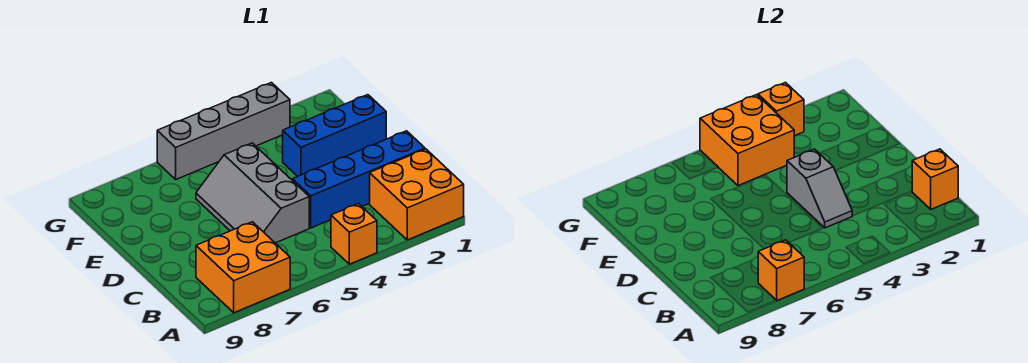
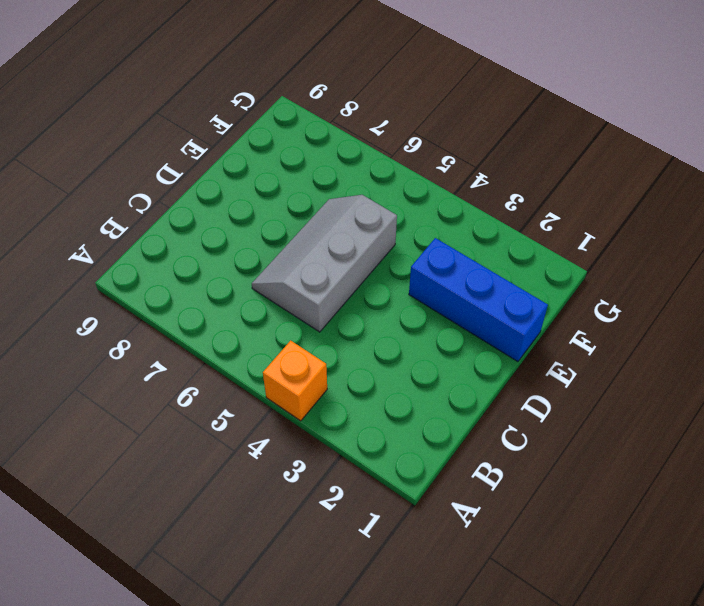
none -> orange brick A1:B2 level 1
none -> orange brick A7:B8 level 1
none -> blue brick C1:C4 level 1

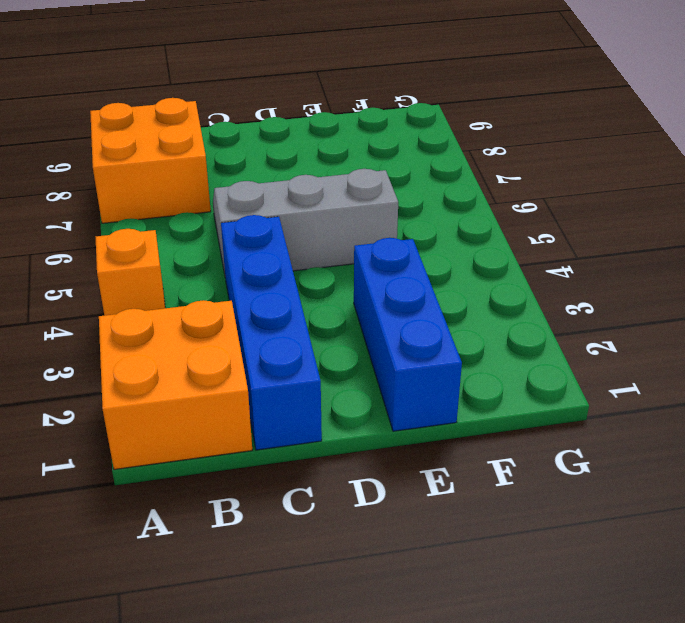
none -> grey brick G3:G6 level 1
none -> orange brick A7 level 2
none -> orange brick B1 level 2

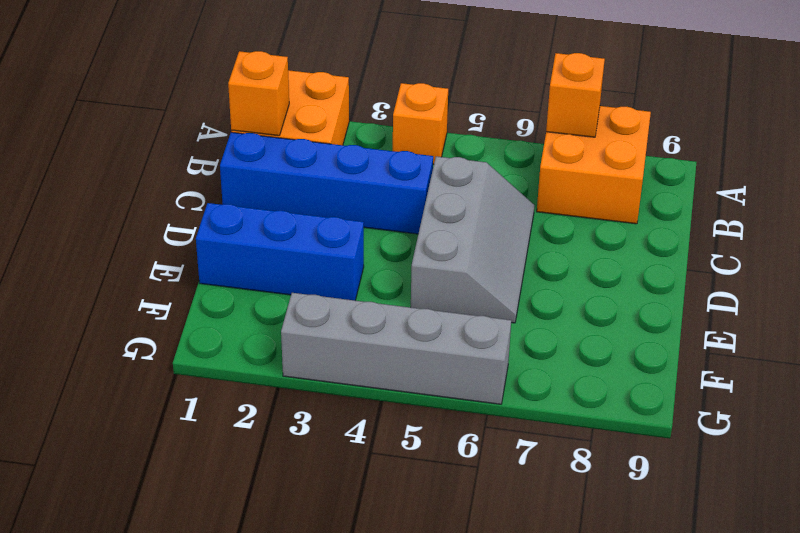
none -> grey slope C4:D4 level 2 top D
none -> orange brick F4:G5 level 2
none -> orange brick G3 level 2

